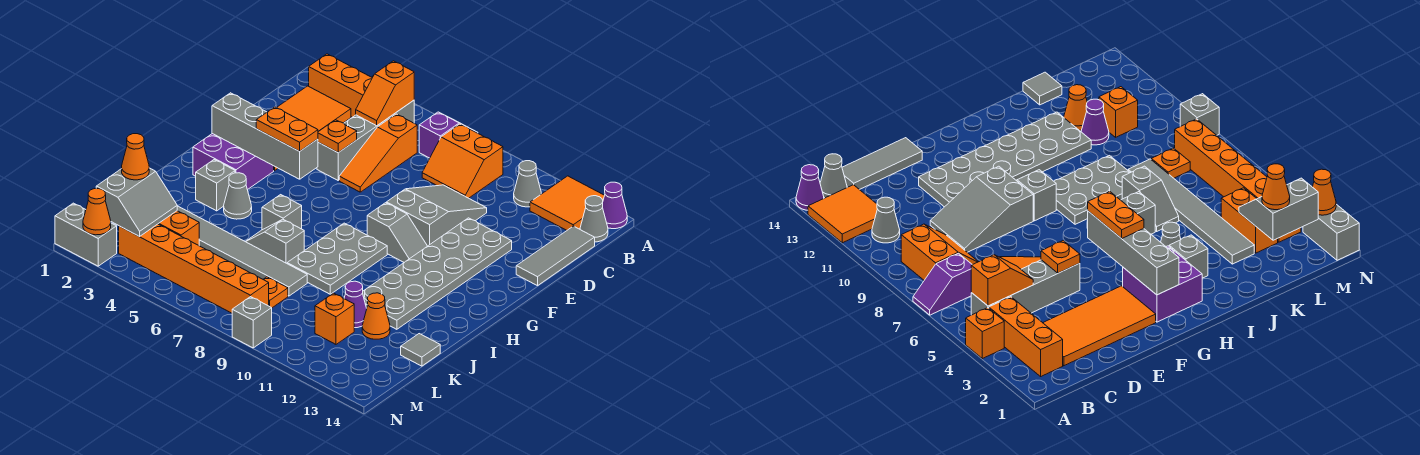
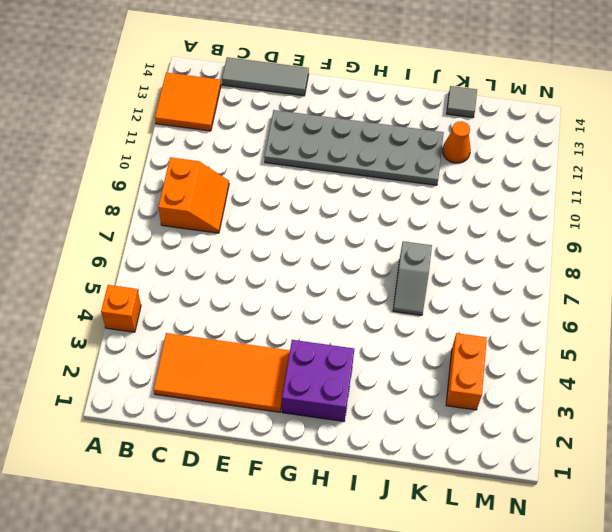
none -> purple slope A7:B7 level 1 top B
none -> purple cone A14 level 1
none -> orange brick B2:B4 level 1
none -> grey brick B5:E5 level 1

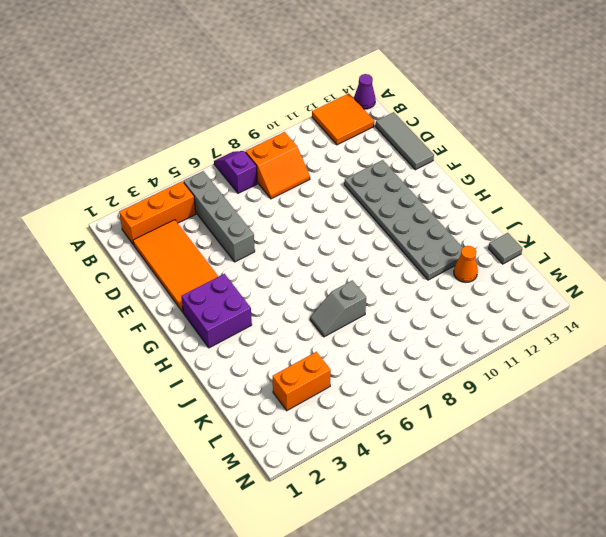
none -> orange brick A4 level 1
none -> grey cone B11 level 1
none -> grey cone B14 level 1
none -> orange slope C6:E6 level 1 top C

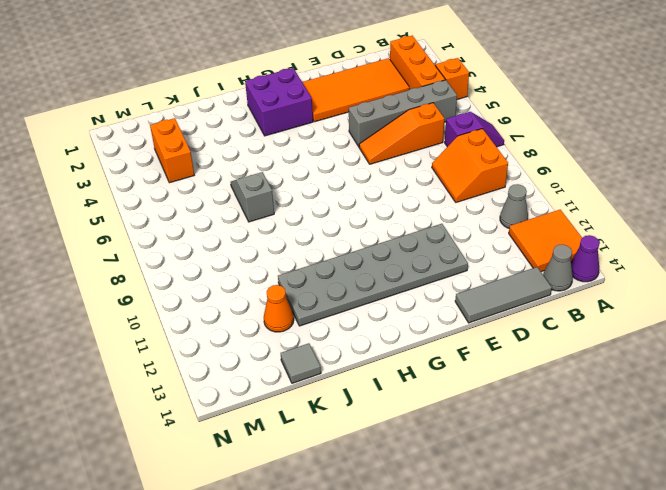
none -> grey slope D9:F10 level 1 top F
none -> grey slope G9:G10 level 1 top 9
none -> grey plate H8:J9 level 1
none -> grey brick I3 level 1

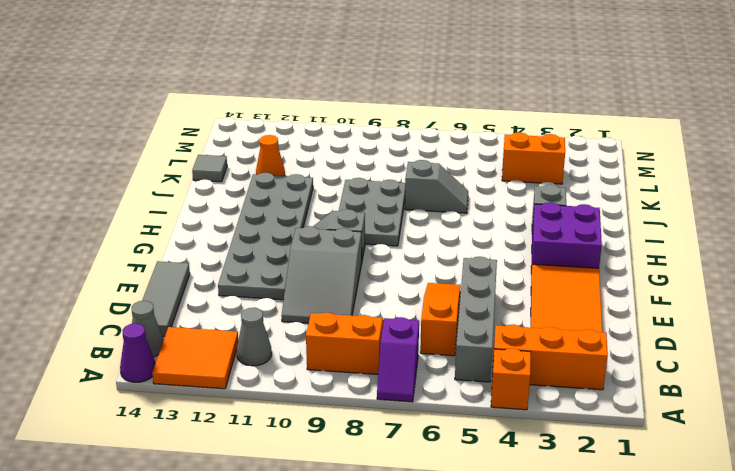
none -> grey cone I4 level 1
none -> grey brick I6 level 1
none -> grey tile K3:K8 level 1
none -> purple cone K11 level 1

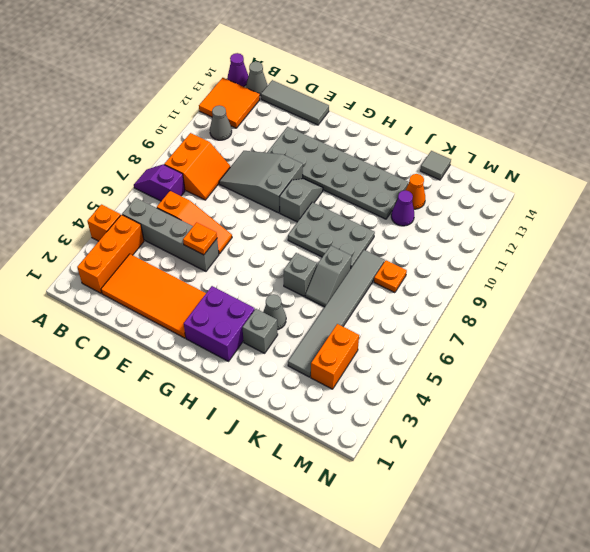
none -> orange brick L11 level 1
none -> orange brick M3:M8 level 1
none -> grey brick N1:N2 level 1
none -> grey brick N9 level 1

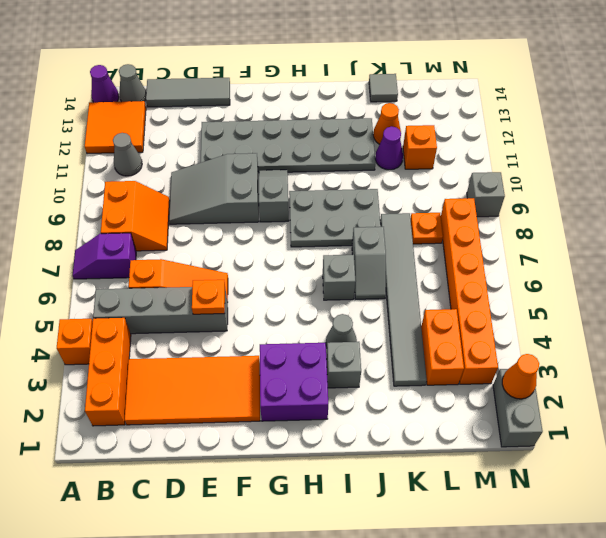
none -> orange slope B5:C5 level 2 top B
none -> grey brick G2:G5 level 2
none -> grey slope L2:M3 level 2 top 2
none -> orange plate G4:G5 level 3

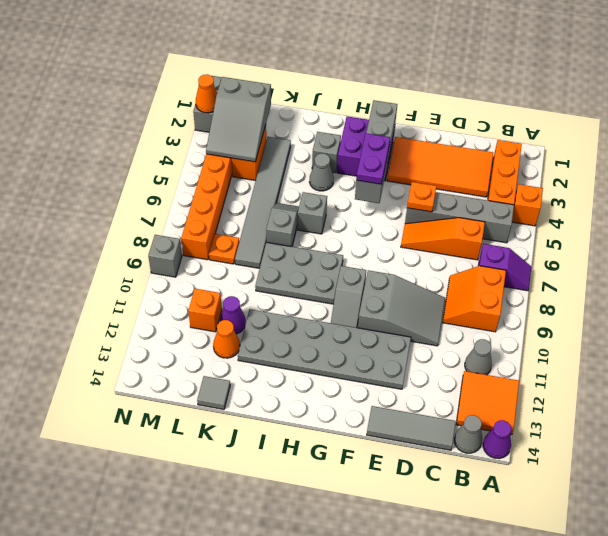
purple plate G4:G5 level 3 -> orange plate G4:G5 level 3
grey slope L2:M4 level 2 top 2 -> grey slope L2:M3 level 2 top 2
none -> orange slope B5:C5 level 2 top B
none -> orange cone L2 level 3

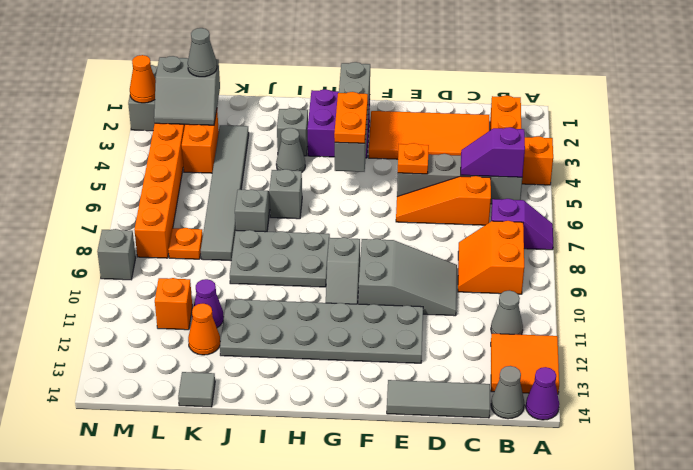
purple slope B5:C5 level 2 top B -> orange slope B5:C5 level 2 top B
grey cone L2 level 3 -> orange cone L2 level 3

